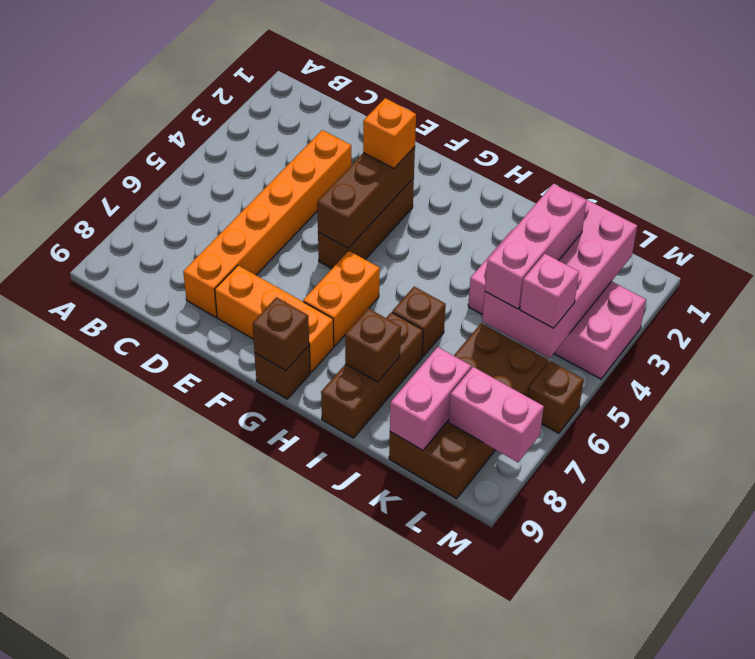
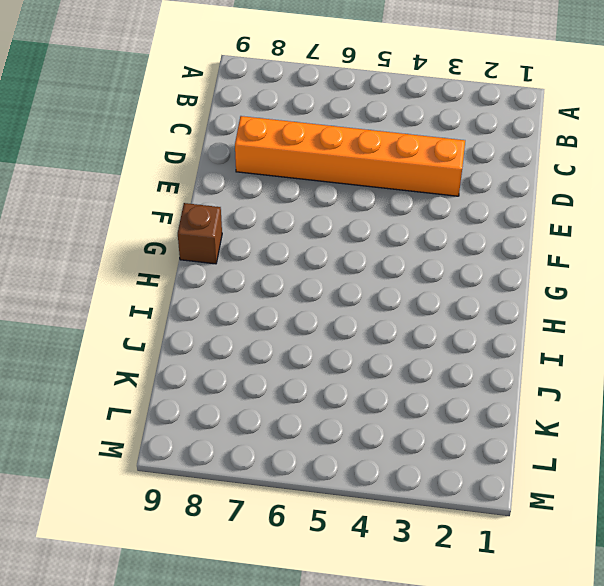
none -> orange brick E8:G8 level 1
none -> brown brick F3:F5 level 1
none -> orange brick G6:G7 level 1

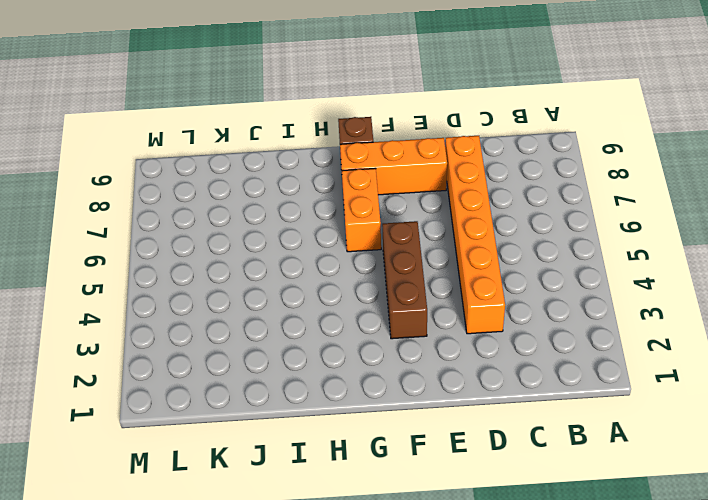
none -> brown brick I6 level 1
none -> brown brick I7:I9 level 1
none -> pink brick J3:M4 level 1

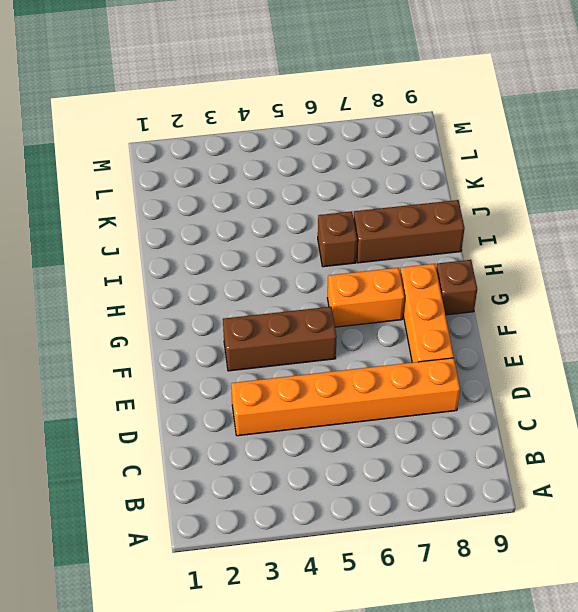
none -> pink brick J3:M4 level 1
none -> brown brick K6:L9 level 1
none -> brown brick M6 level 1

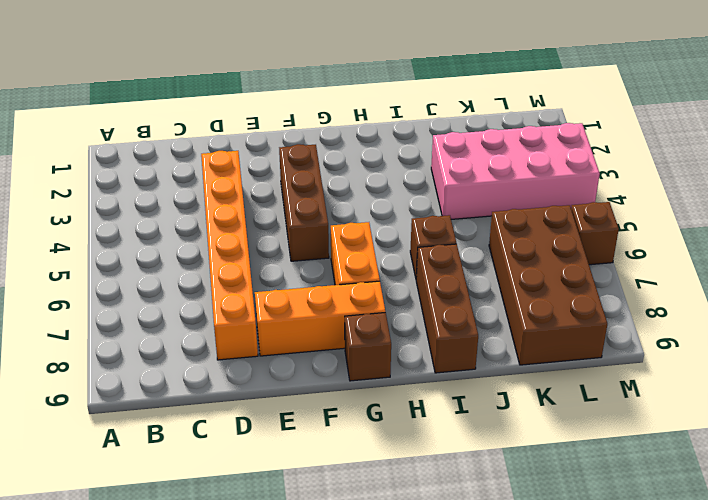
none -> brown brick F3:F5 level 2
none -> brown brick G9 level 2
none -> brown brick I8 level 2

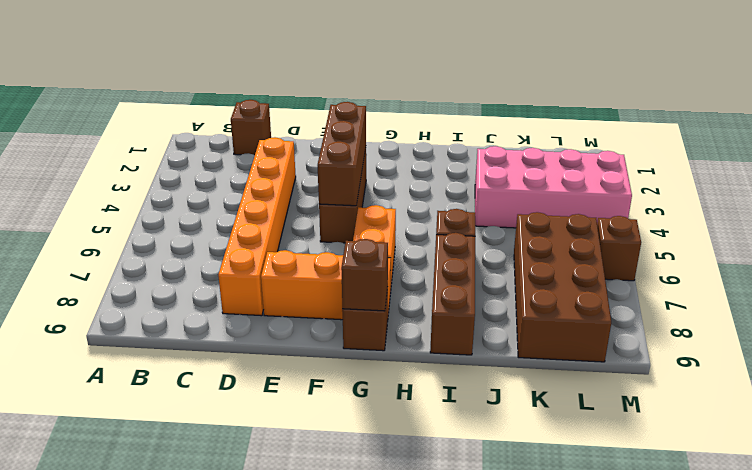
brown brick C1 level 1 -> brown brick I8 level 2
none -> pink brick K2:L5 level 2
none -> pink brick K8:K9 level 2
none -> pink brick L8:M8 level 2

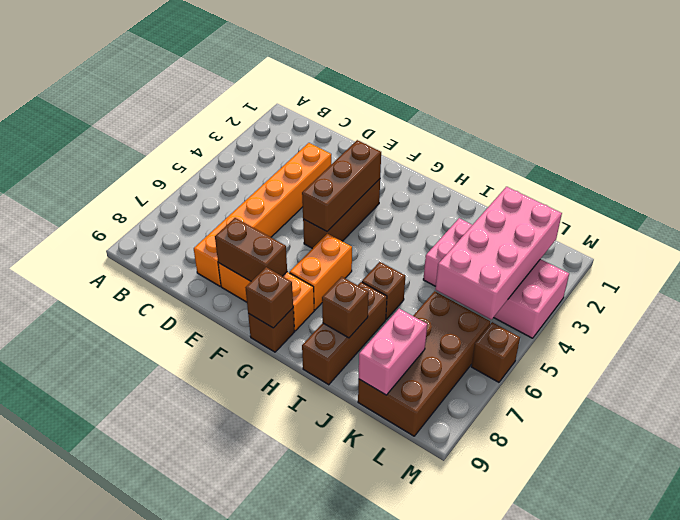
brown brick E8:F8 level 2 -> none
none -> pink brick L8:M8 level 2
none -> orange brick F3 level 3
none -> pink brick K3:K5 level 3

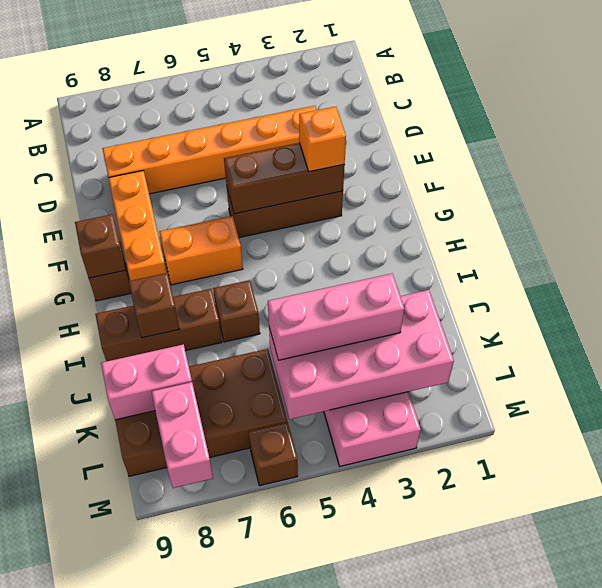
none -> pink brick L5 level 3

